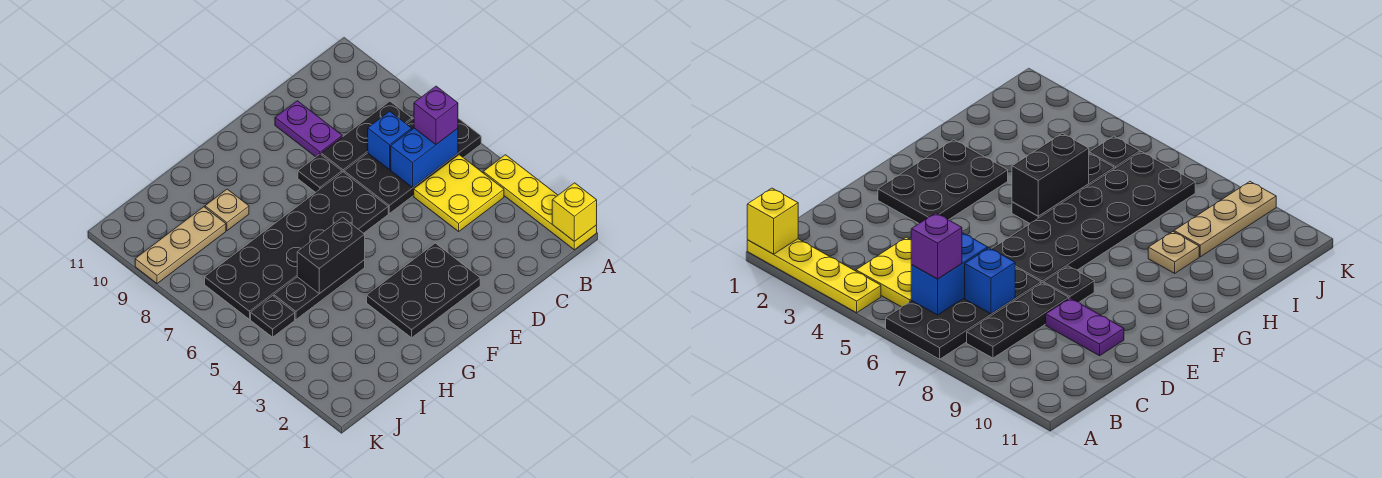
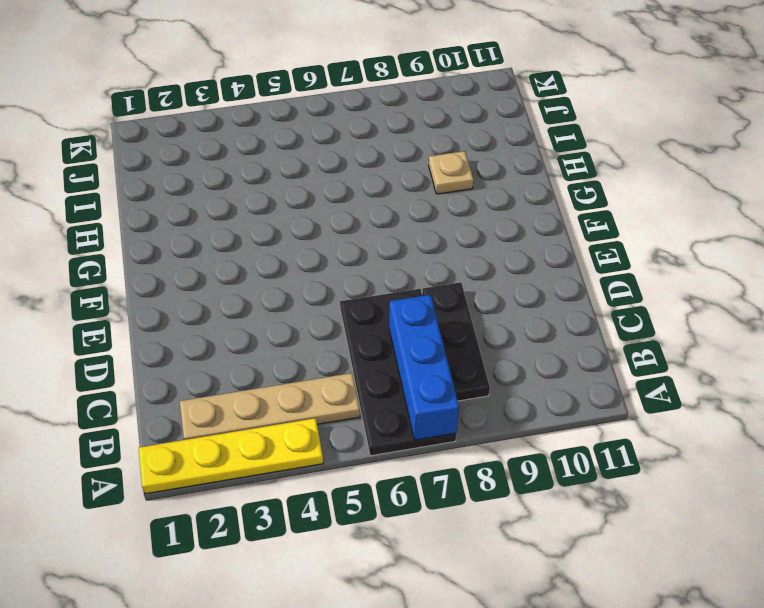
blue brick A7:C7 level 2 -> blue brick C7 level 2
tan plate B2:B5 level 1 -> yellow plate B4:C5 level 1
none -> purple plate D9:D10 level 1
none -> black plate E2:G3 level 1
none -> black plate E6:J7 level 1

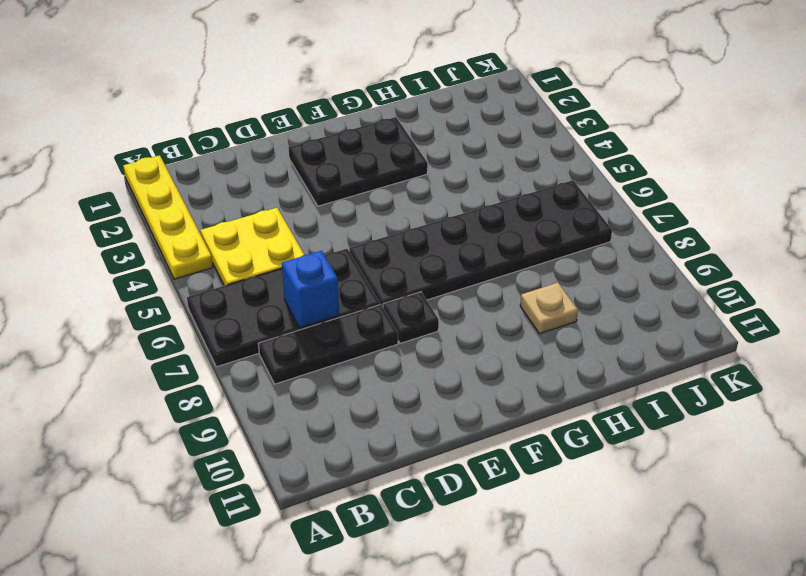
none -> purple plate D9:D10 level 1
none -> black plate G5:I5 level 1
none -> tan plate I9:K9 level 1

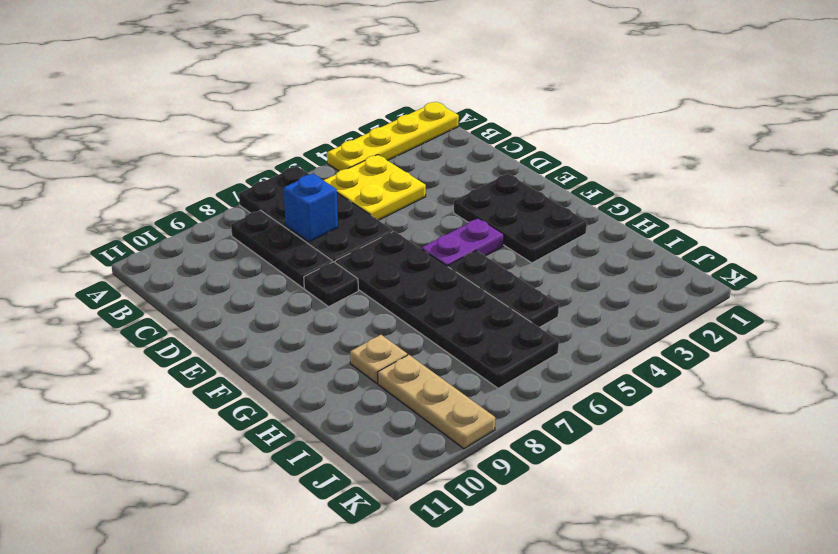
purple plate F4:F5 level 1 -> purple plate D9:D10 level 1
none -> black plate J5 level 1
none -> yellow brick A1 level 2
none -> blue brick B6:C6 level 2

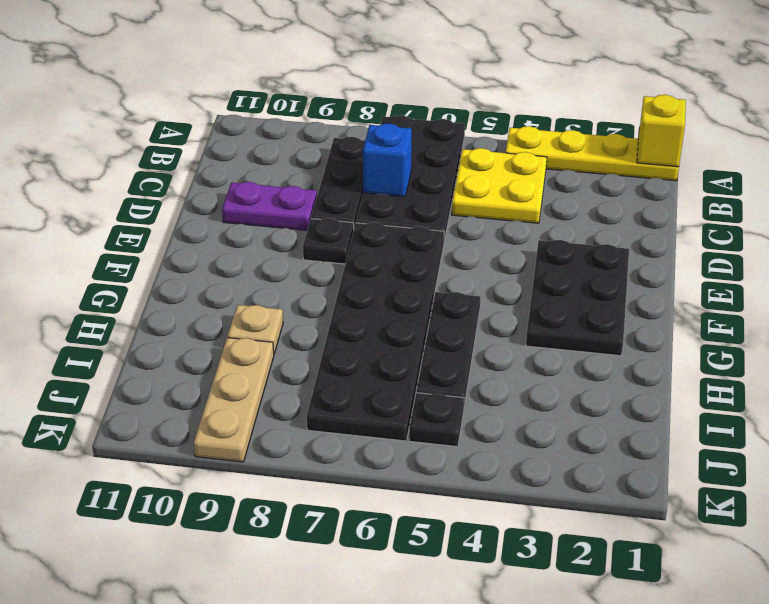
none -> blue brick B6:C6 level 2
none -> black brick G5:H5 level 2
none -> purple brick B6 level 3

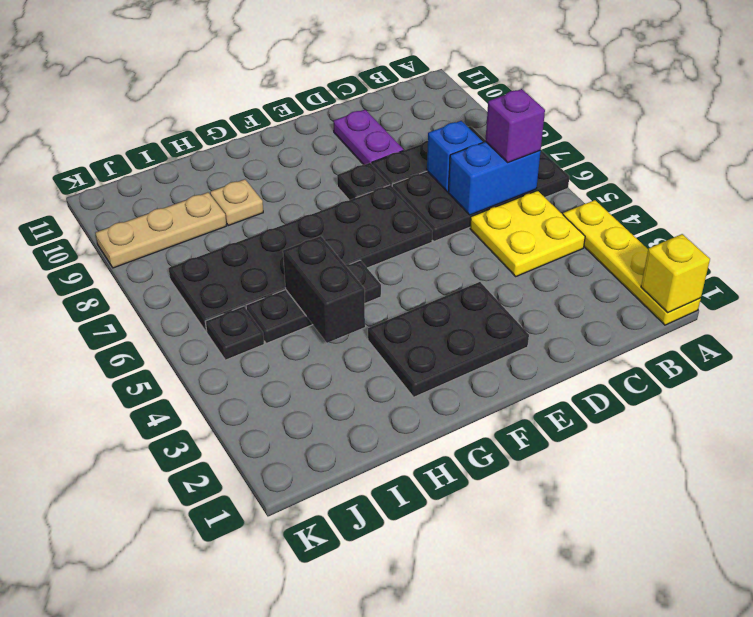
black brick H4:H5 level 2 -> black brick G5:H5 level 2

